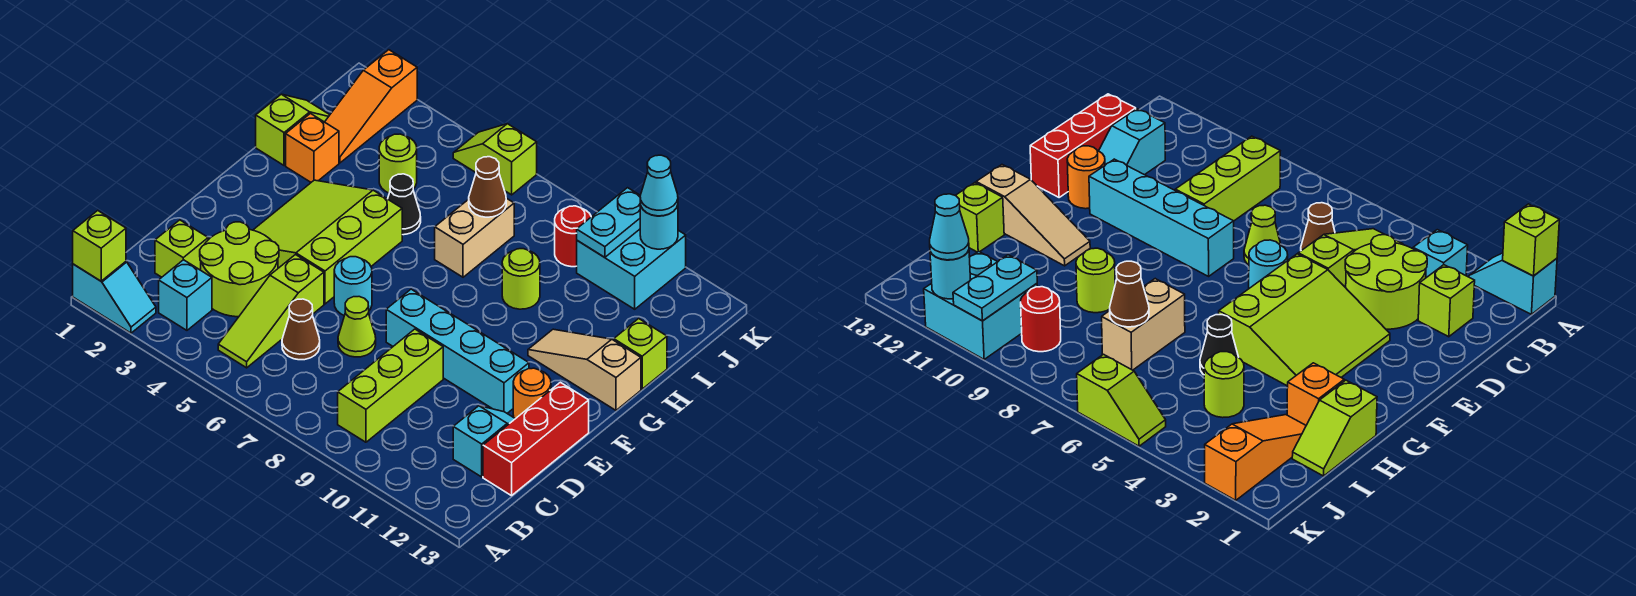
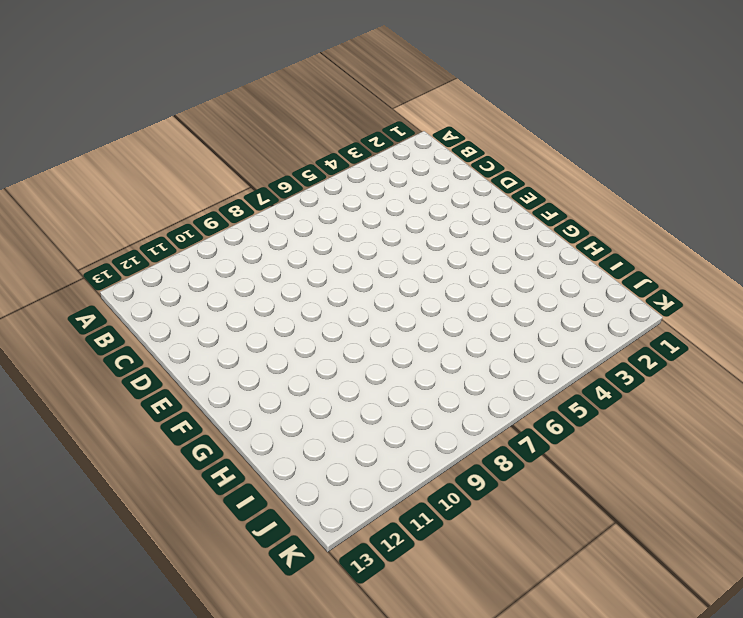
none -> cyan slope A1:A2 level 1 top 1
none -> cyan brick B3 level 1
none -> lime slope B5:D5 level 1 top D
none -> lime brick B9:D9 level 1

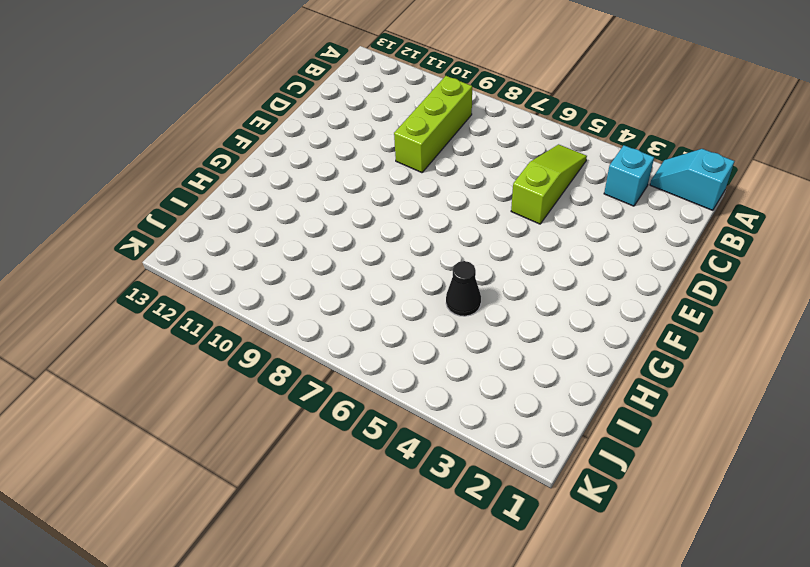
none -> lime brick C2 level 1
none -> lime round brick C3:D4 level 1
none -> brown cone C6 level 1
none -> cyan slope C12:D12 level 1 top C

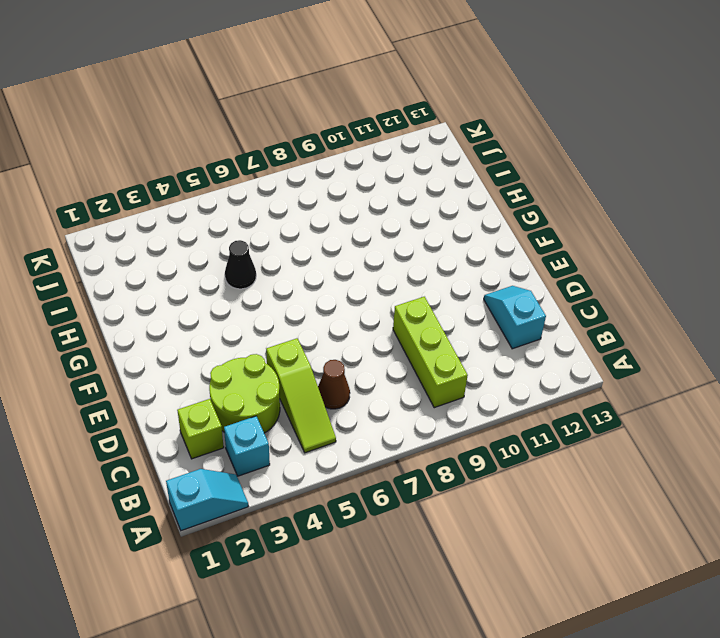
none -> red brick C13:E13 level 1
none -> lime cone D7 level 1
none -> lime slope E3:G5 level 1 top 5
none -> cyan round brick E6 level 1

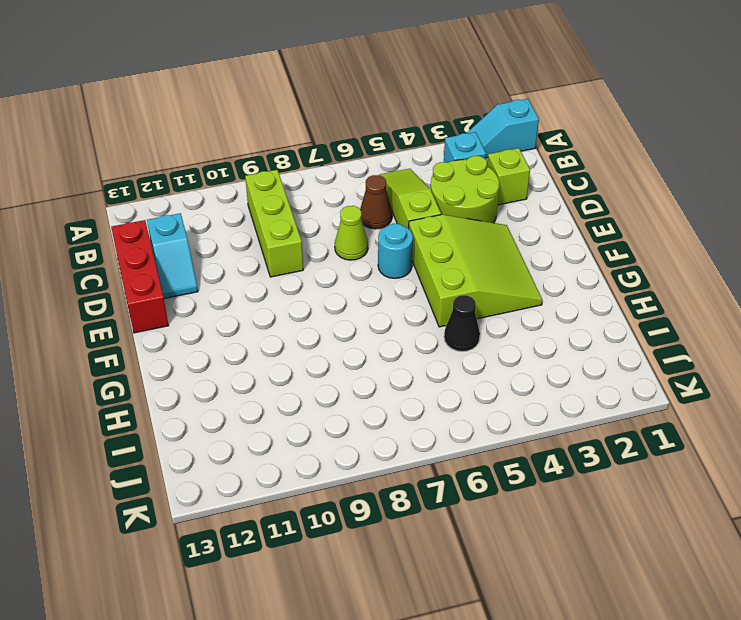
none -> cyan brick E8:E11 level 1
none -> orange round brick E12 level 1
none -> tan slope G11:G13 level 1 top 13
none -> lime slope H1:I1 level 1 top H

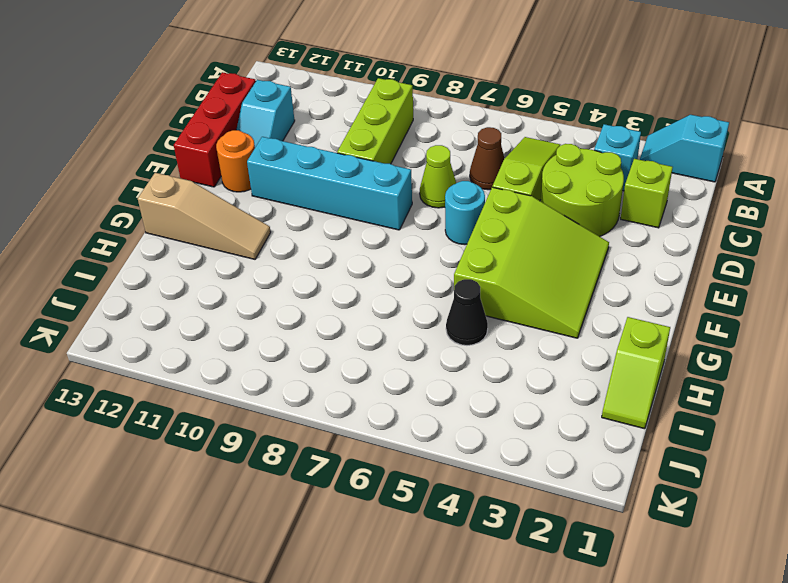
none -> orange brick H2 level 1
none -> tan brick H7:I7 level 1
none -> lime round brick H9 level 1
none -> lime brick H13 level 1

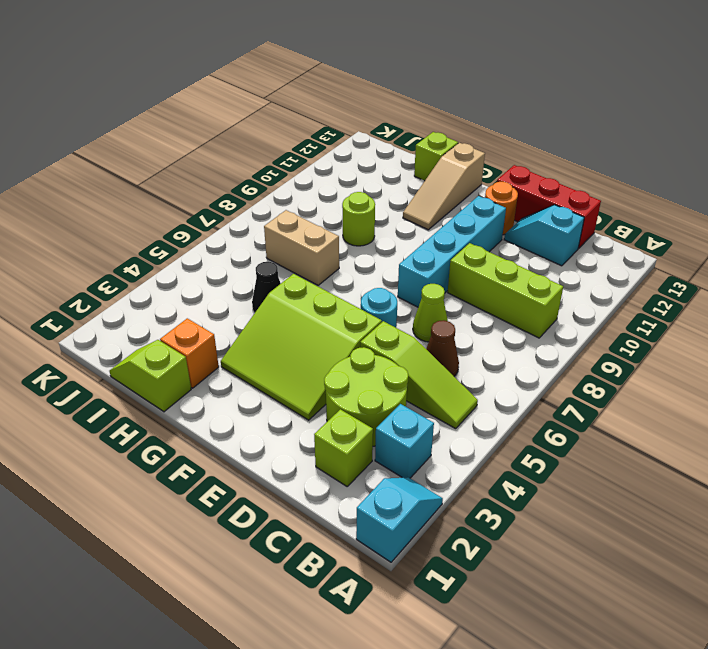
none -> orange slope I2:K2 level 1 top K
none -> lime round brick I4 level 1
none -> red round brick J9 level 1
none -> cyan brick J10:K11 level 1

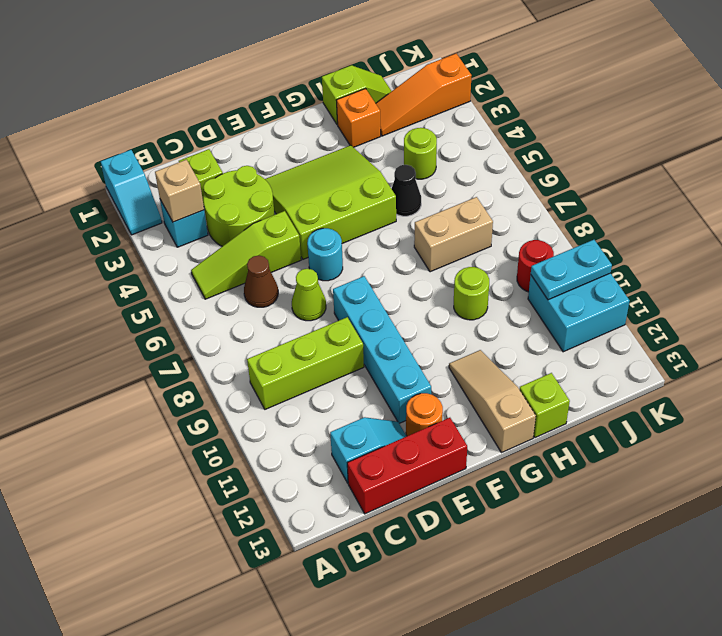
tan brick B3 level 2 -> none
none -> lime slope K5:K6 level 1 top 6
none -> lime brick A1 level 2
none -> brown cone I7 level 2
none -> cyan round brick K11 level 2

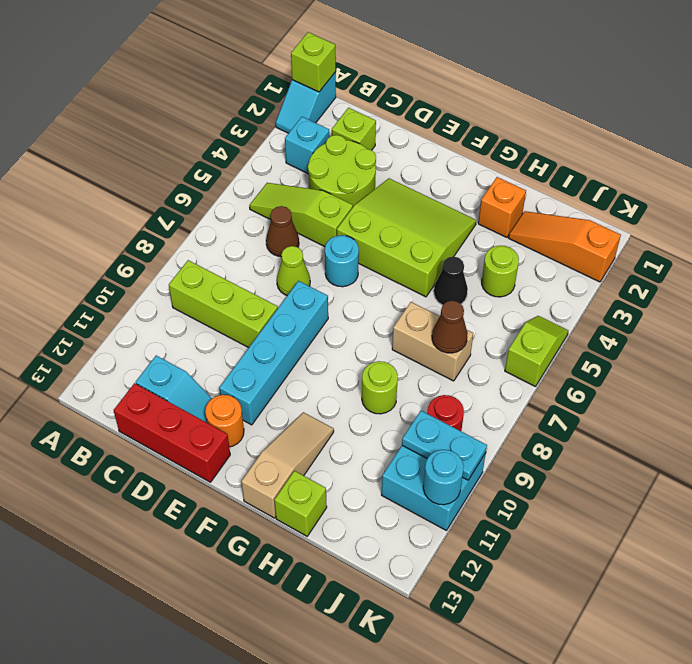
none -> lime slope H1:I1 level 1 top H
none -> cyan cone K11 level 3

